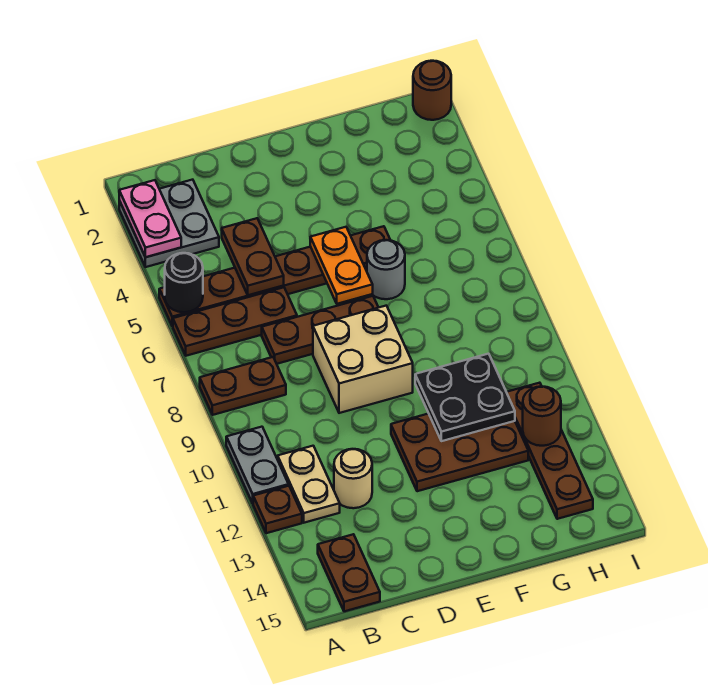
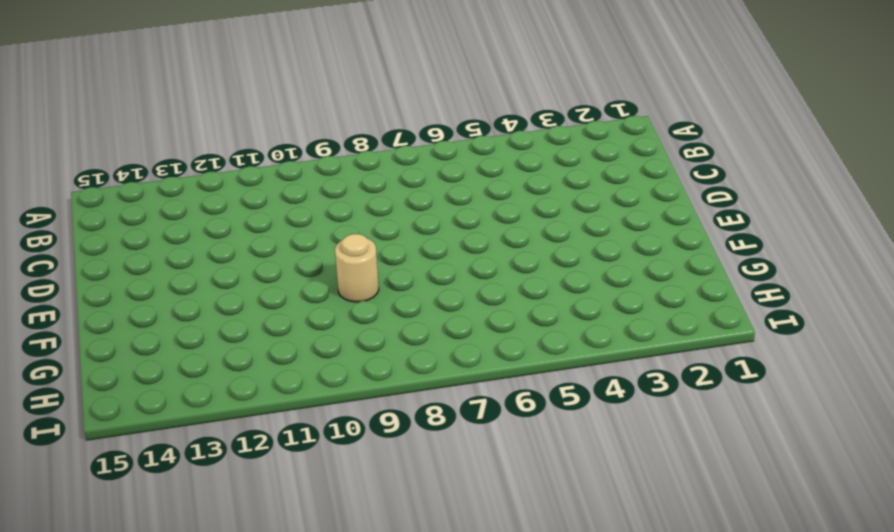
tan round brick F9 level 1 -> tan round brick C12 level 1
none -> grey plate A2:B3 level 1
none -> brown plate A5:F5 level 1
none -> brown plate A6:C6 level 1

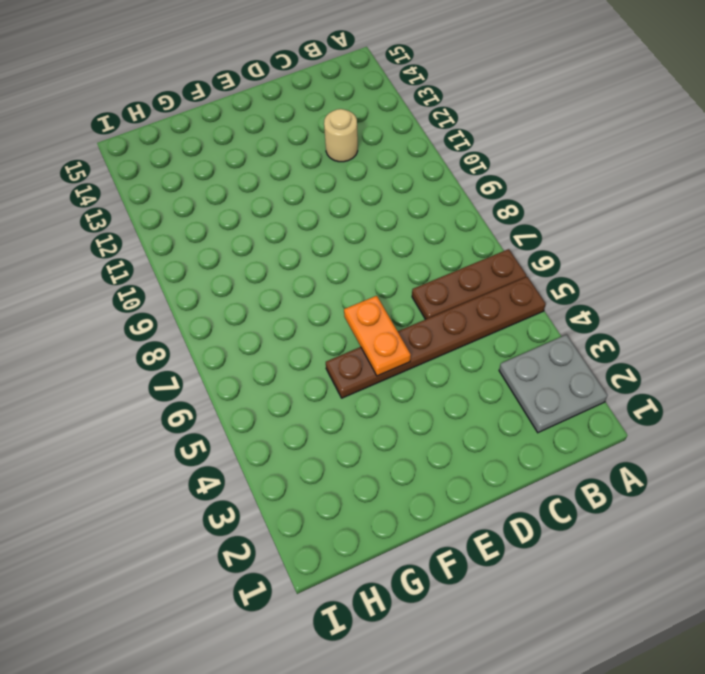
none -> brown plate A8:B8 level 1
none -> grey plate A10:A11 level 1
none -> brown plate A12 level 1

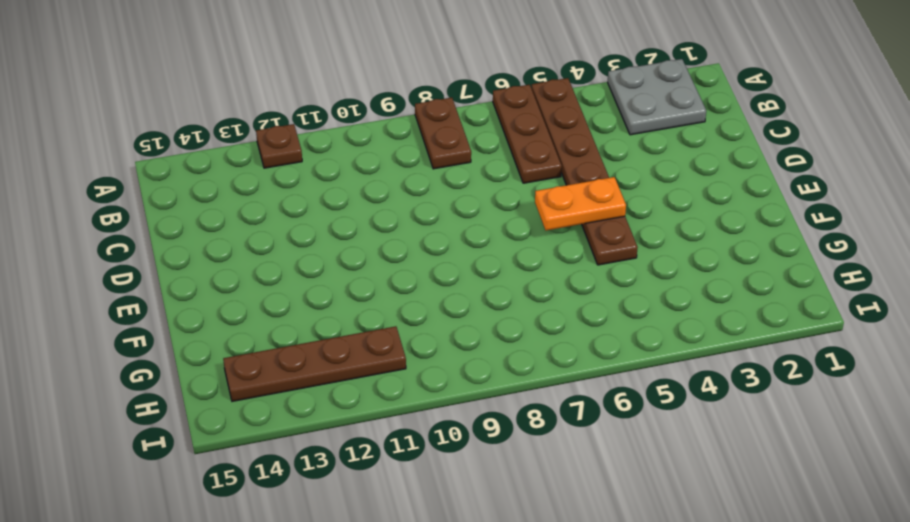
none -> grey plate A10:A11 level 1
none -> tan plate B11:B12 level 1
none -> brown plate B14:B15 level 1

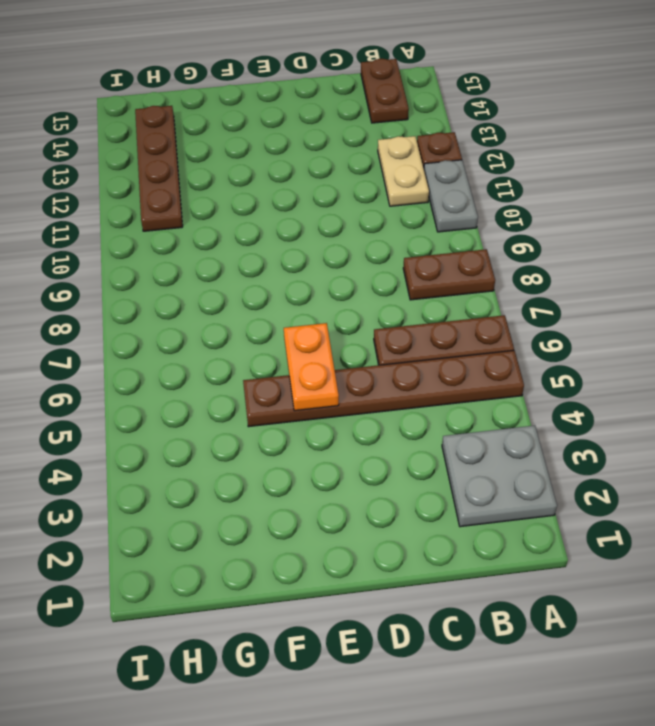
none -> brown plate C7:E7 level 1
none -> tan round brick C12 level 1
none -> tan brick D8:E9 level 1

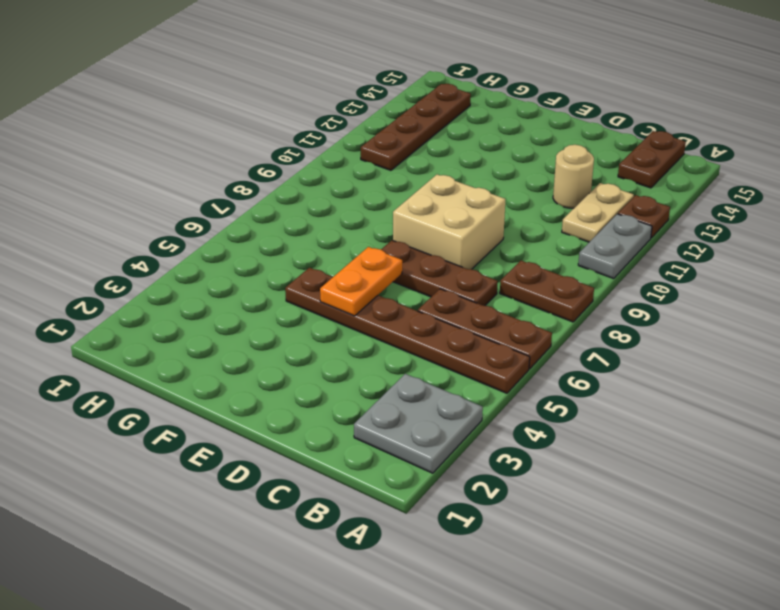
none -> brown plate E11:G12 level 1
none -> grey round brick F6 level 1
none -> brown round brick I1 level 1

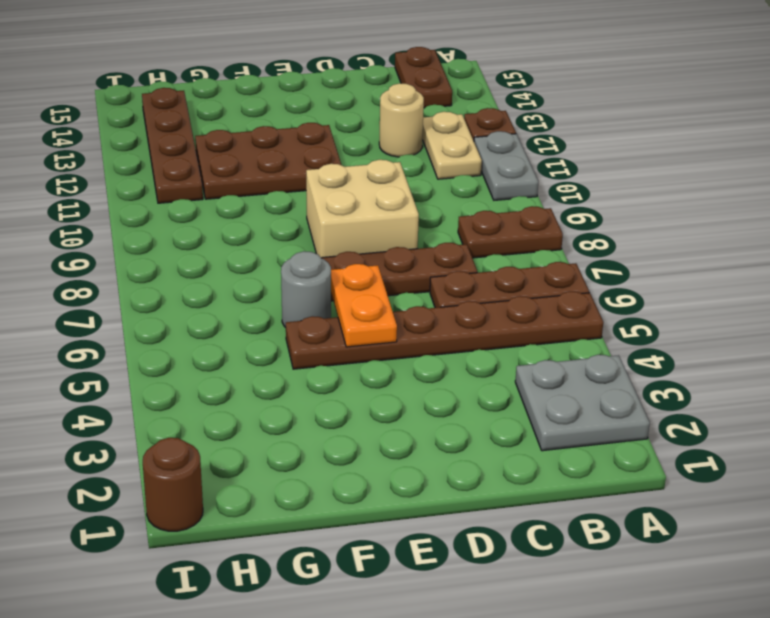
none -> pink plate A2:A3 level 2
none -> black round brick A5 level 2
none -> brown plate C4:C5 level 2

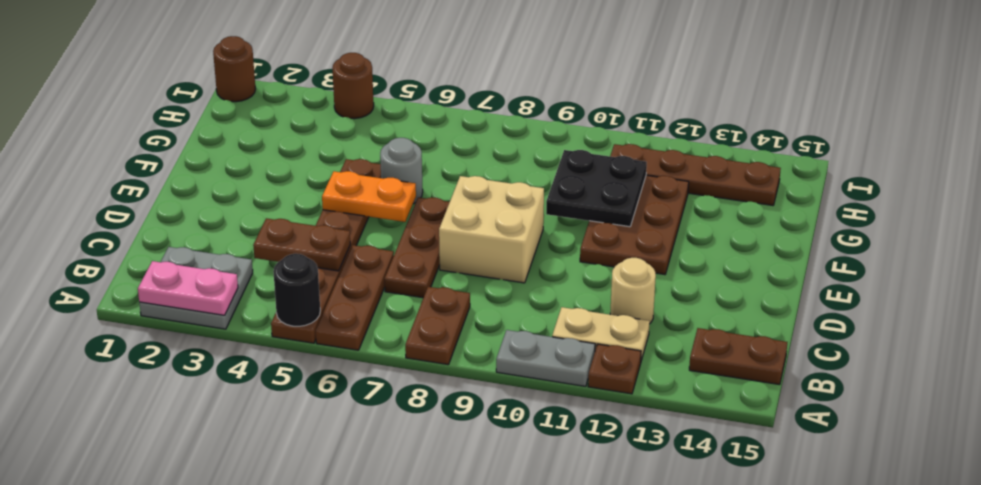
brown round brick I4 level 1 -> brown round brick H12 level 2

